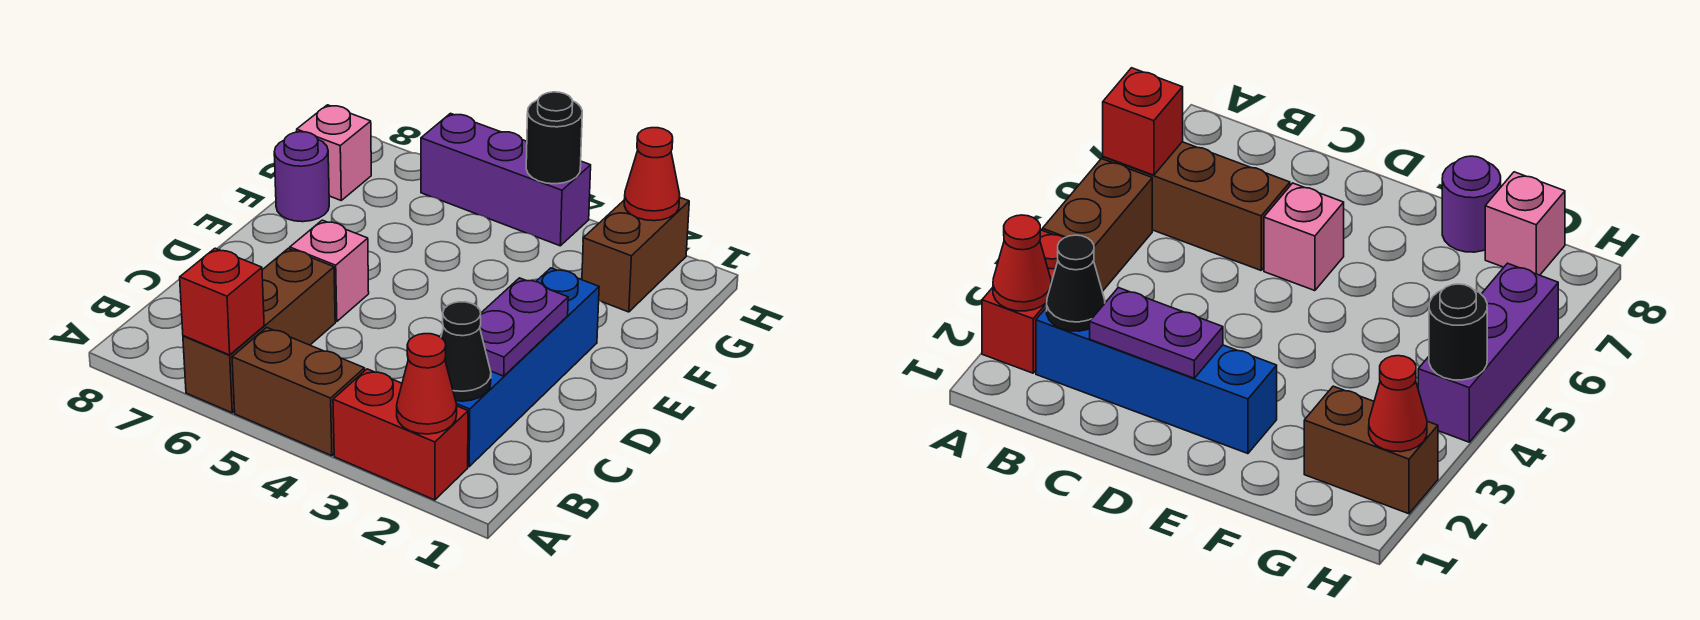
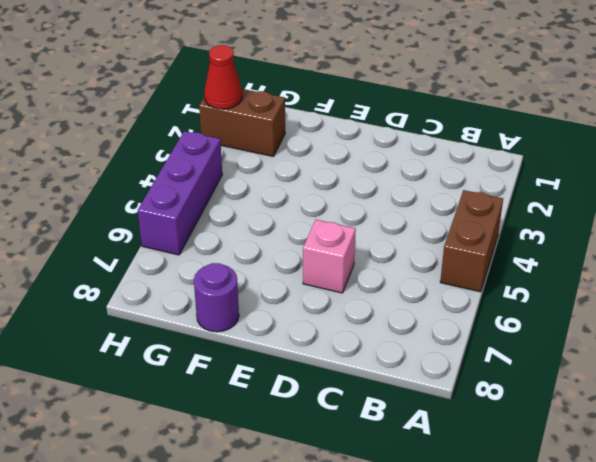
none -> red brick A2:A3 level 1
none -> brown brick A6:C6 level 1
none -> blue brick B2:E2 level 1

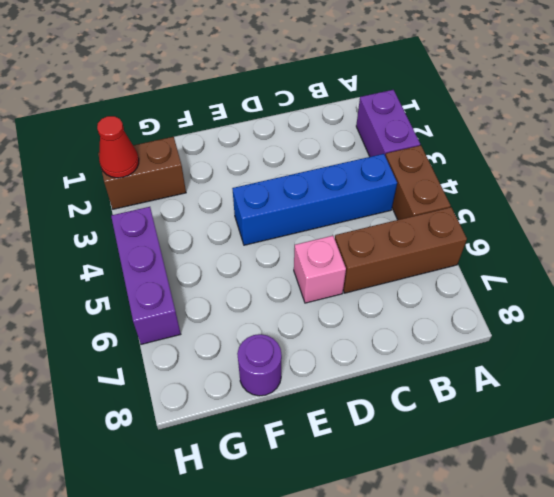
purple brick A2:A3 level 1 -> red brick A2:A3 level 1
blue brick B4:E4 level 1 -> blue brick B2:E2 level 1
none -> pink brick G8 level 1
none -> red cone A2 level 2
none -> red brick A6 level 2

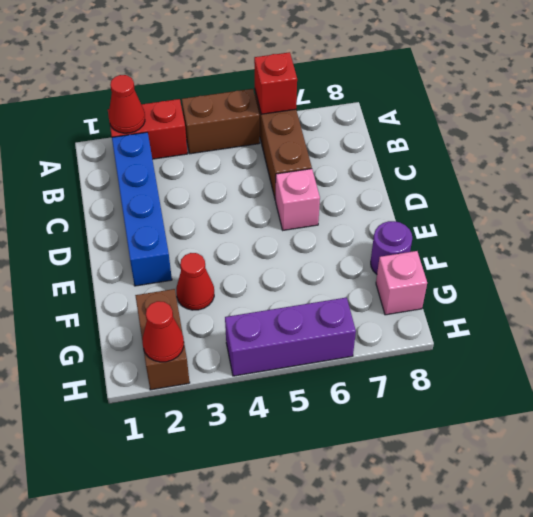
red cone F3 level 1 -> none
none -> black cone B2 level 2
none -> purple plate C2:D2 level 2
none -> black round brick H4 level 2

